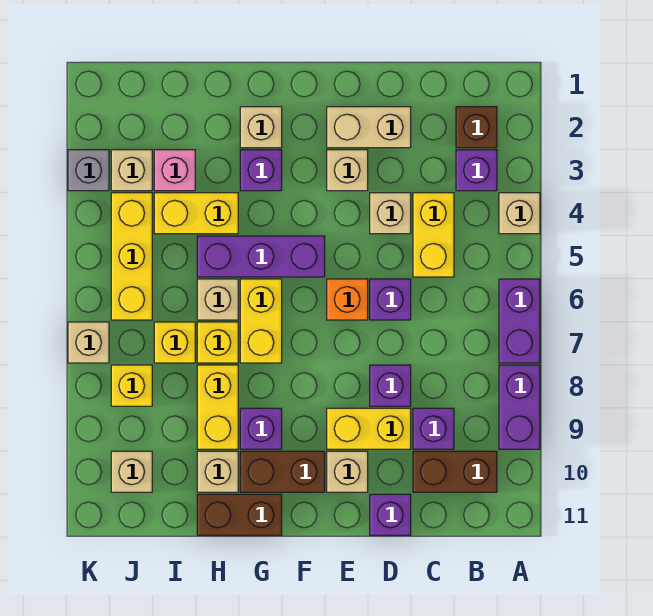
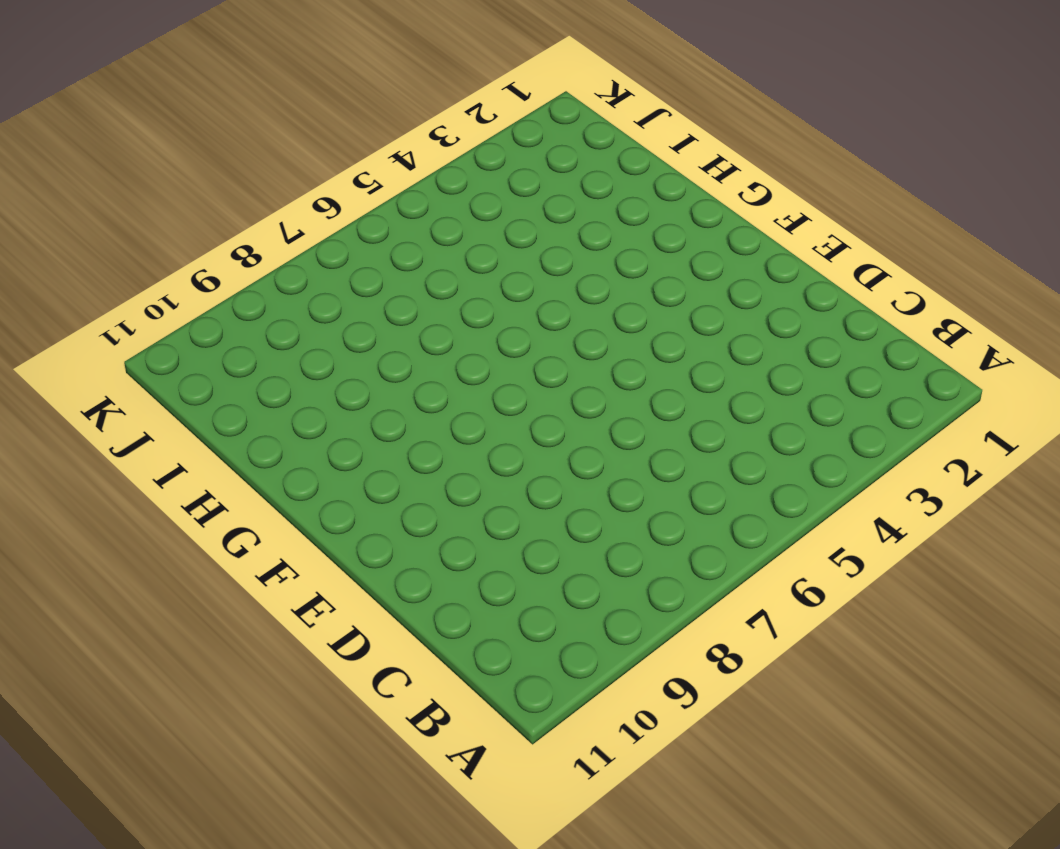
none -> tan brick A4 level 1
none -> purple brick A6:A7 level 1
none -> purple brick A8:A9 level 1
none -> brown brick B2 level 1

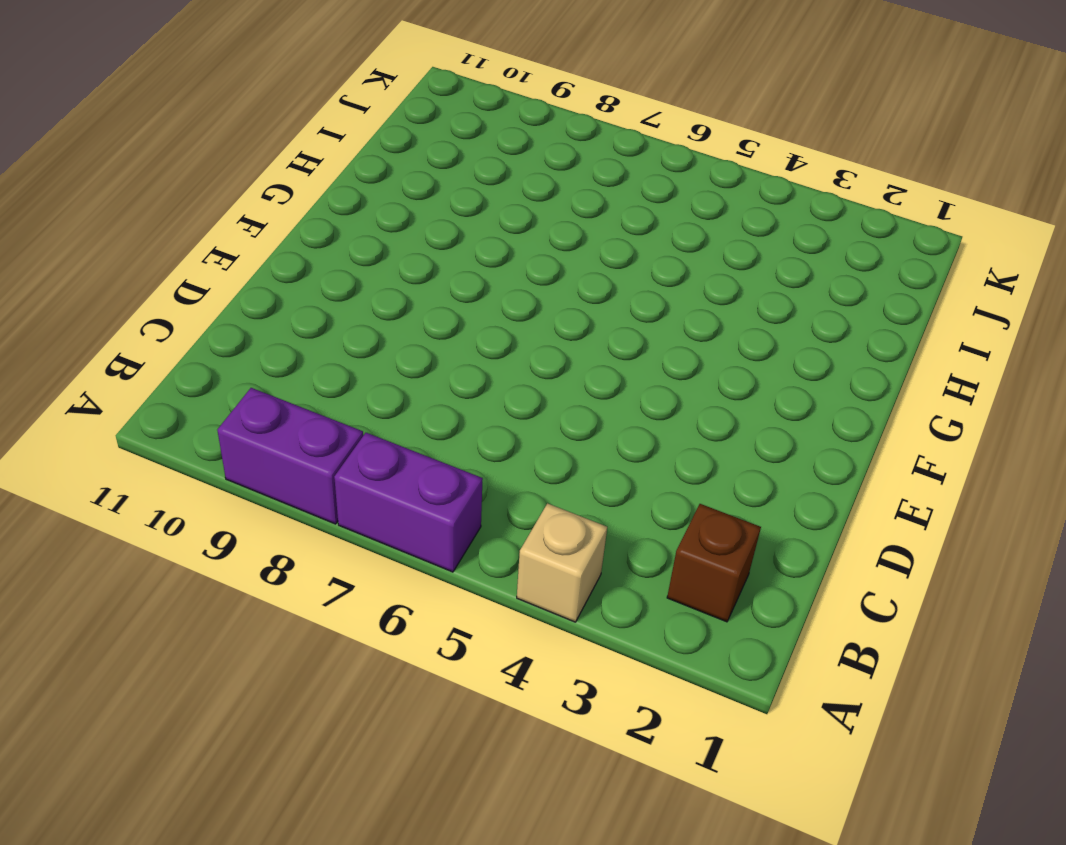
none -> purple brick B3 level 1
none -> brown brick B10:C10 level 1
none -> yellow brick C4:C5 level 1
none -> purple brick C9 level 1

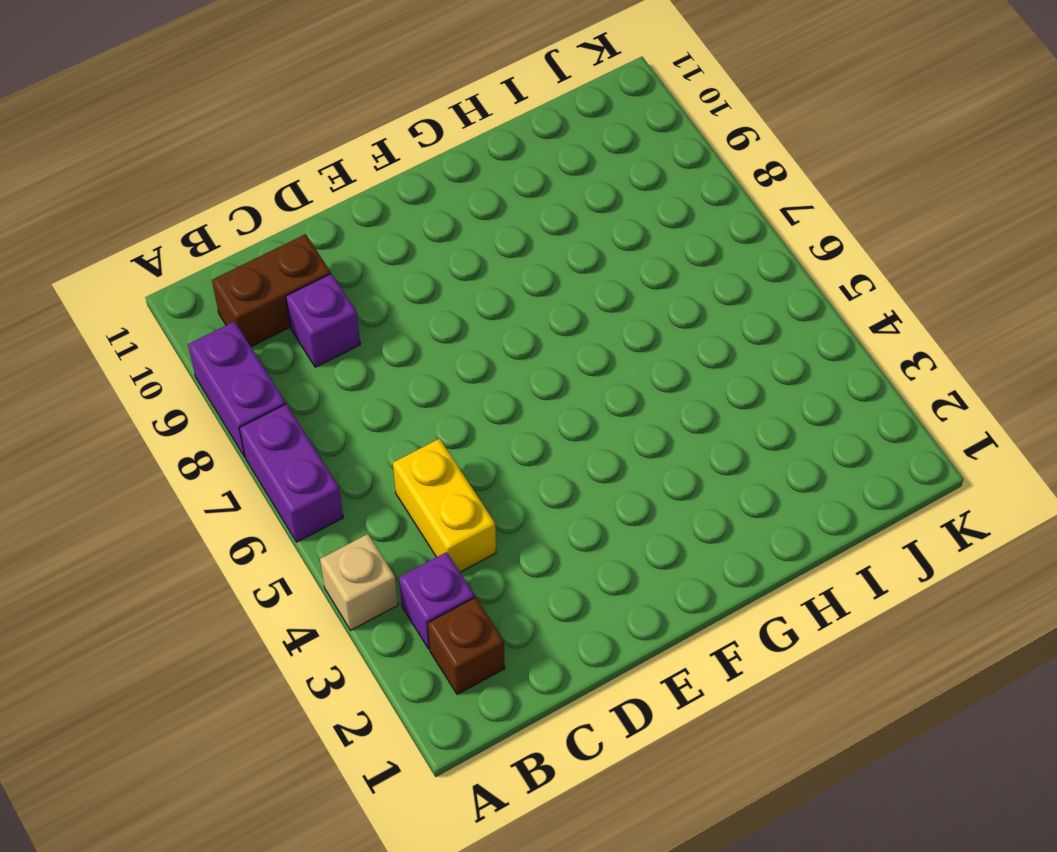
none -> tan brick D2:E2 level 1
none -> tan brick D4 level 1
none -> purple brick D6 level 1
none -> purple brick D8 level 1

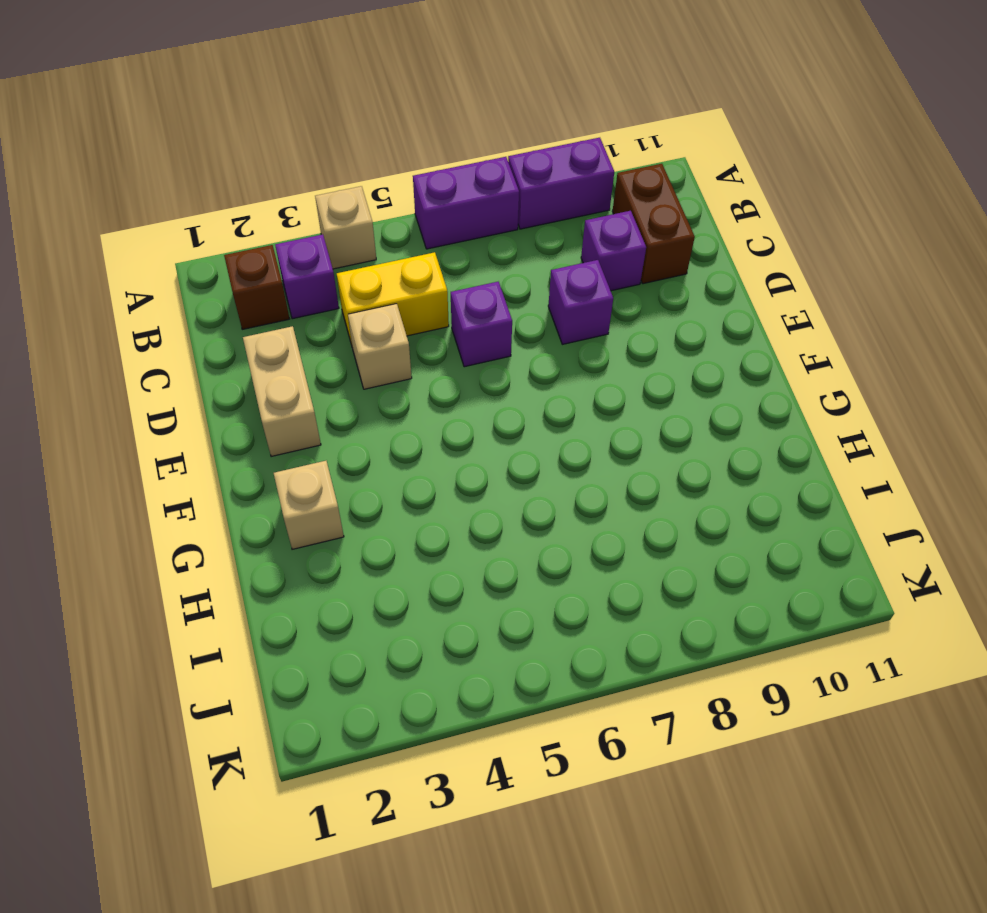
none -> yellow brick D9:E9 level 1
none -> purple brick D11 level 1
none -> tan brick E3 level 1
none -> orange brick E6 level 1

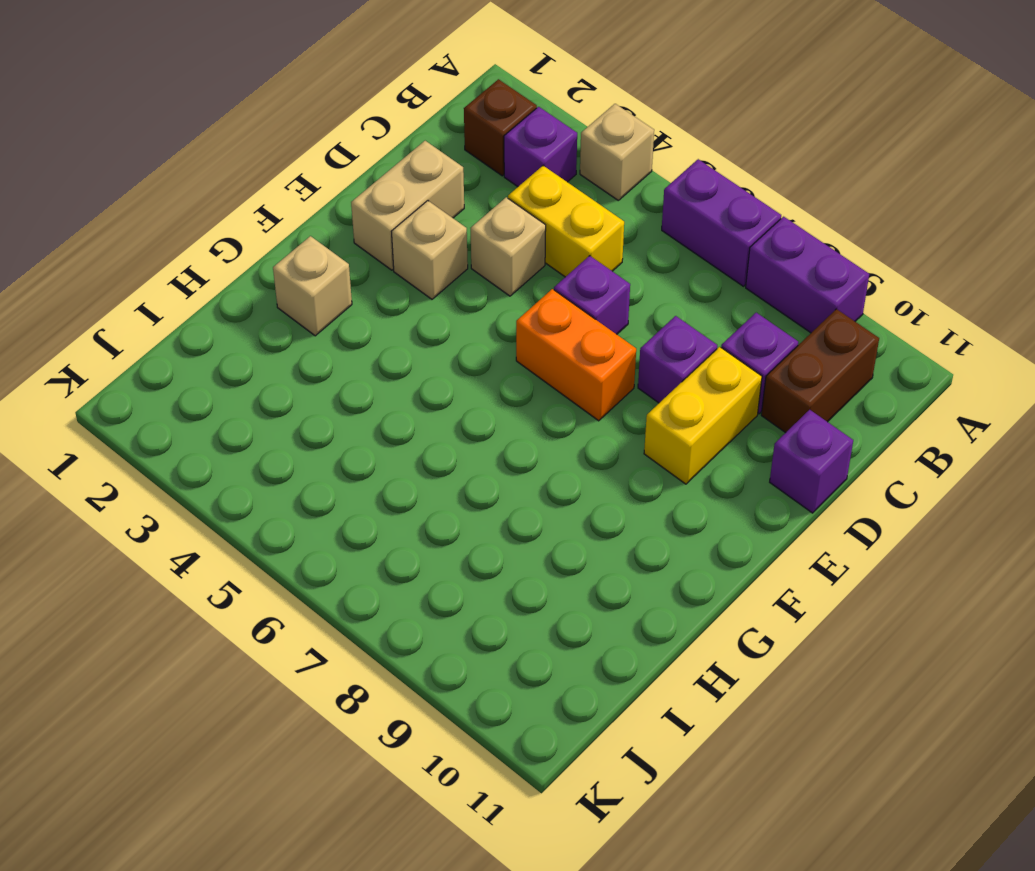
orange brick E6:E7 level 1 -> orange brick E6 level 1
none -> tan brick E10 level 1
none -> purple brick F5:H5 level 1
none -> brown brick F10:G10 level 1
none -> purple brick G3 level 1

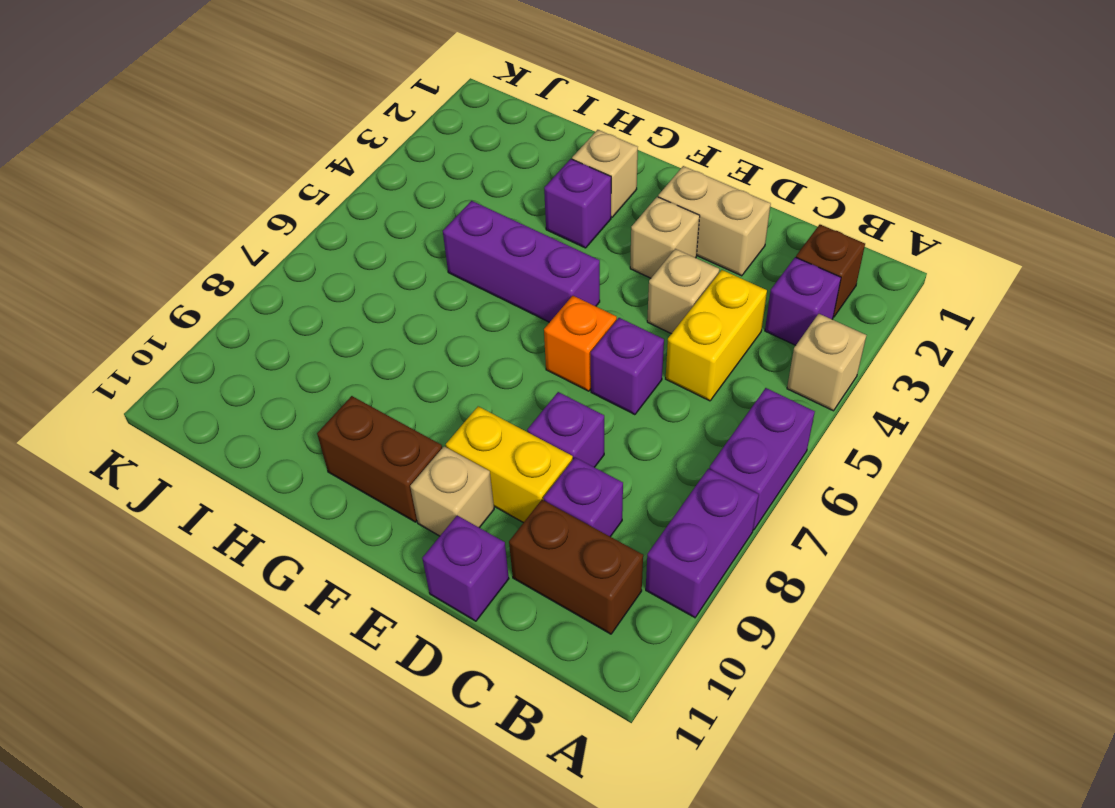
none -> yellow brick G6:G7 level 1
none -> purple brick G9 level 1
none -> brown brick G11:H11 level 1
none -> yellow brick H4:I4 level 1

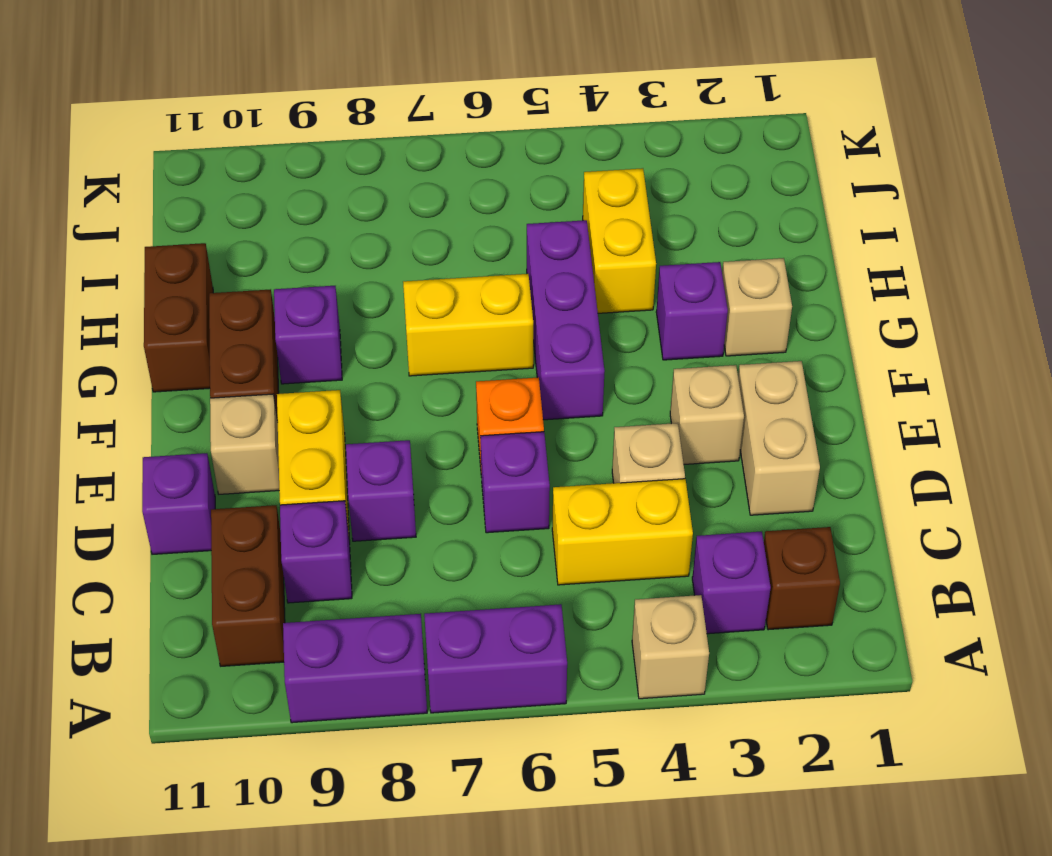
none -> tan brick H6 level 1
none -> yellow brick H7 level 1
none -> yellow brick H8:H9 level 1
none -> tan brick H10 level 1

